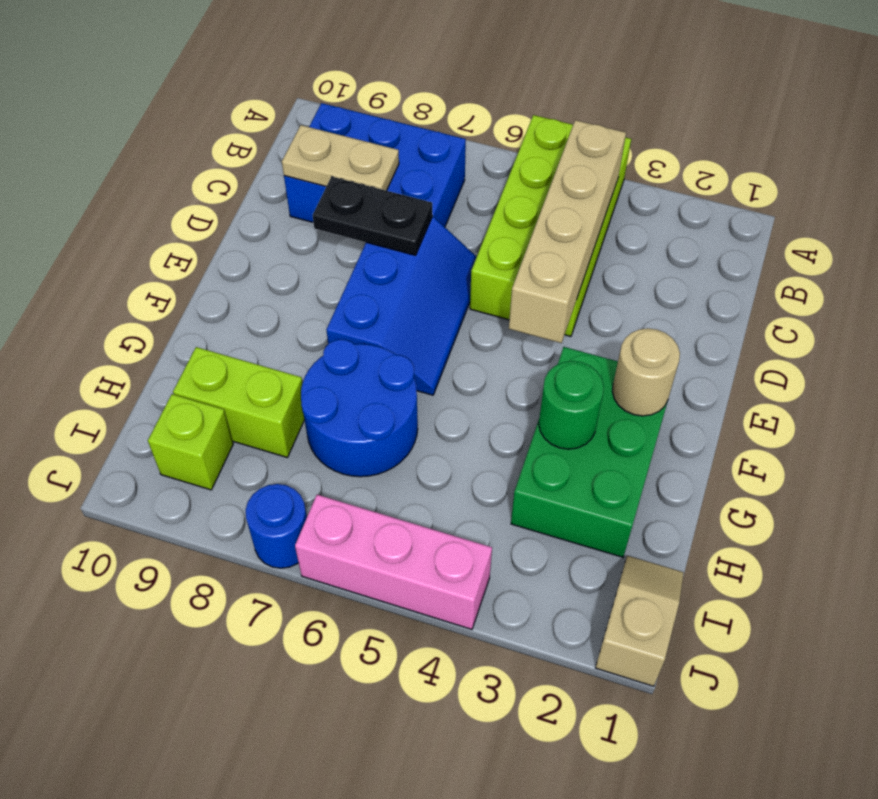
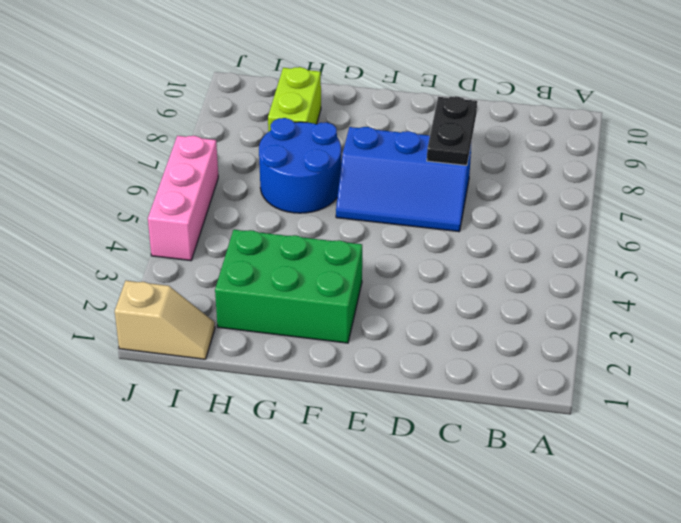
none -> lime brick A4:D5 level 1
none -> blue brick B7:C9 level 1
none -> lime brick I9 level 1

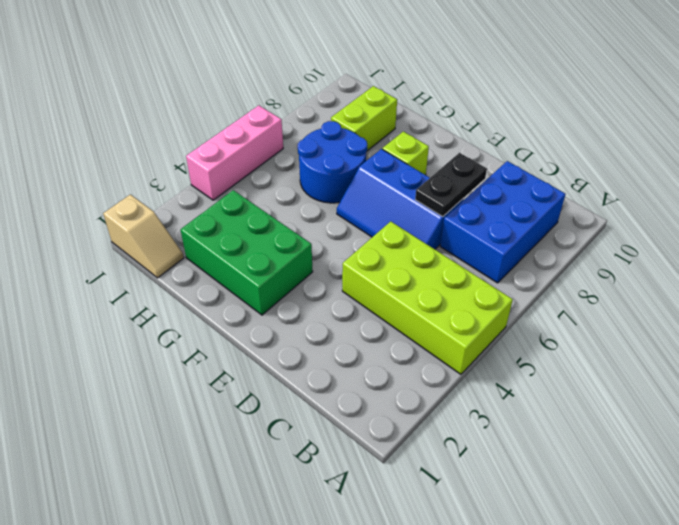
lime brick F8 level 1 -> lime brick I9 level 1
none -> blue round brick J7 level 1
none -> tan brick B4:E4 level 2
none -> tan plate C8:C9 level 2

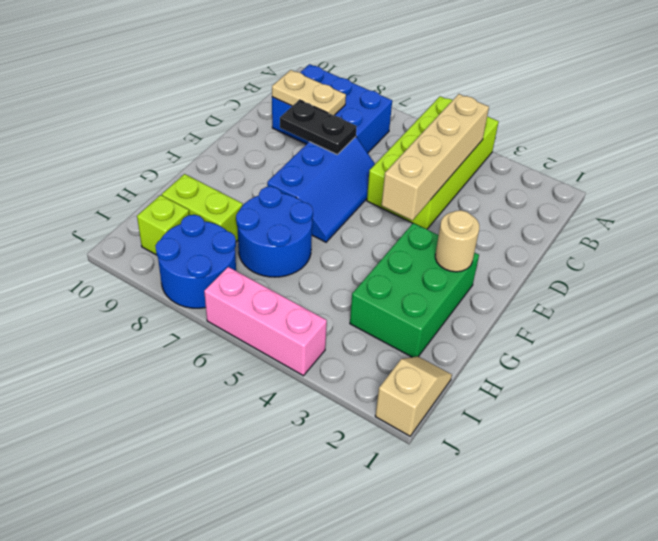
blue round brick I7:J8 level 1 -> blue round brick J7 level 1
none -> green round brick G3 level 2

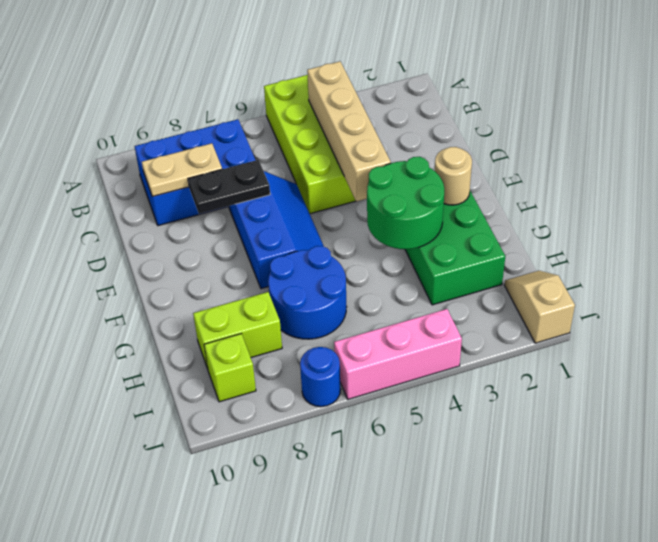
green round brick F3:G4 level 2 -> green round brick G3 level 2

